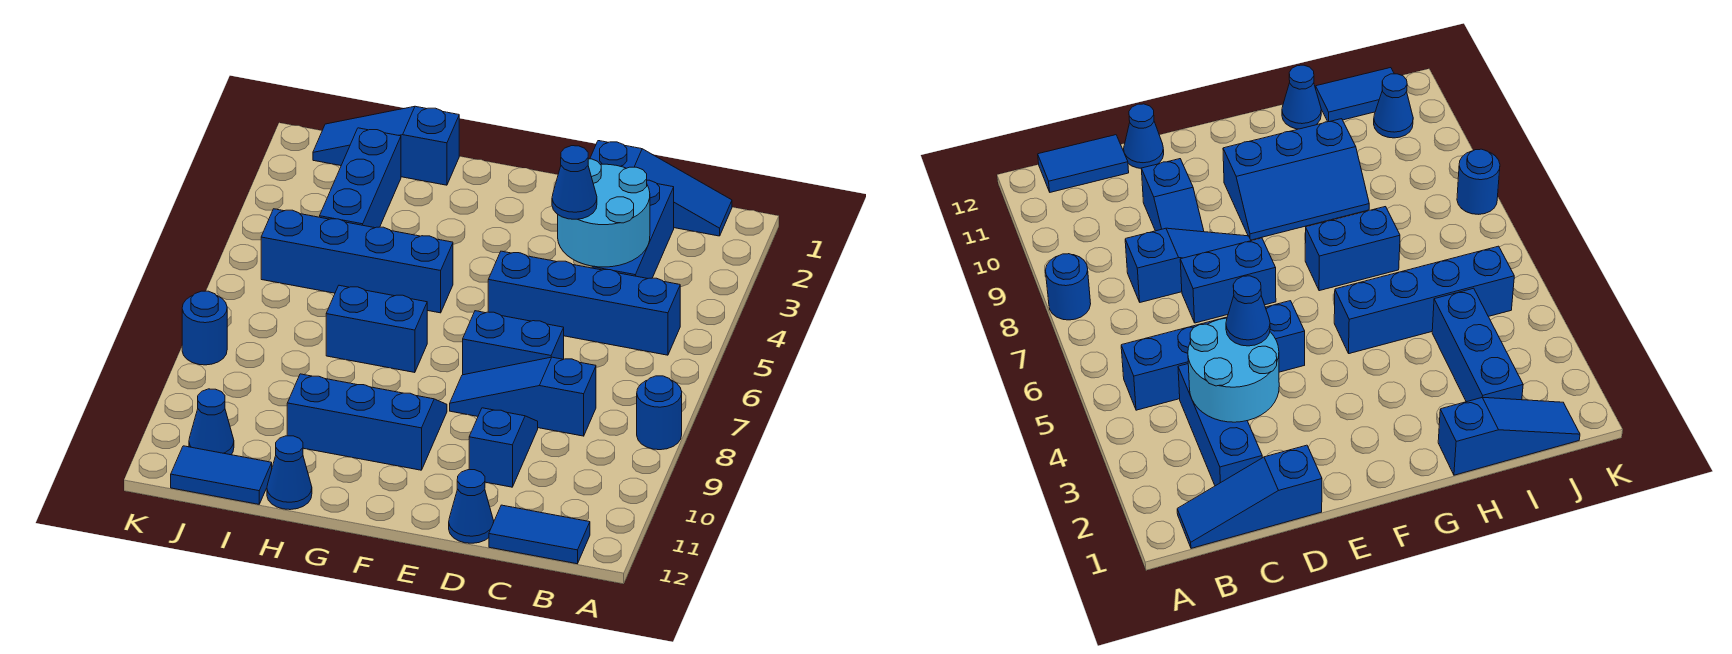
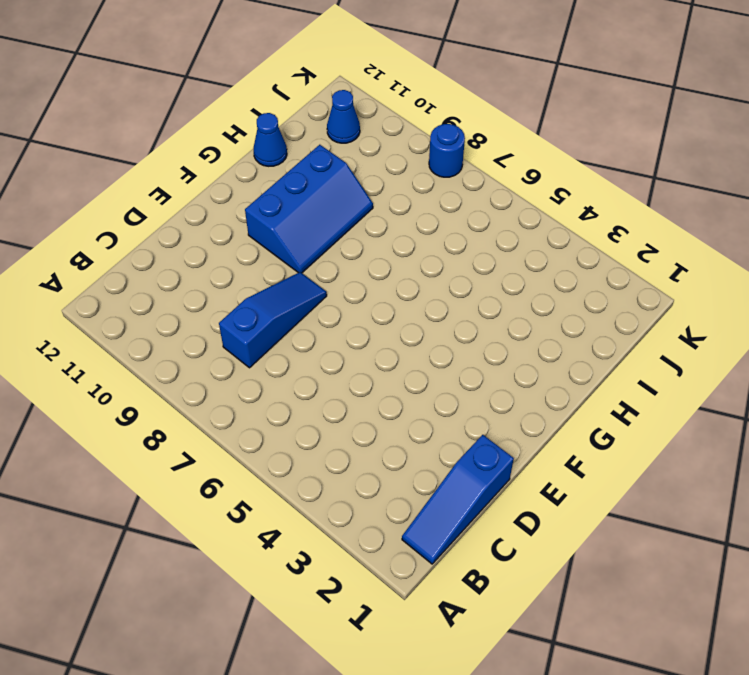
none -> blue round brick A8 level 1
none -> blue brick B5:E5 level 1
none -> blue tile B12:C12 level 1

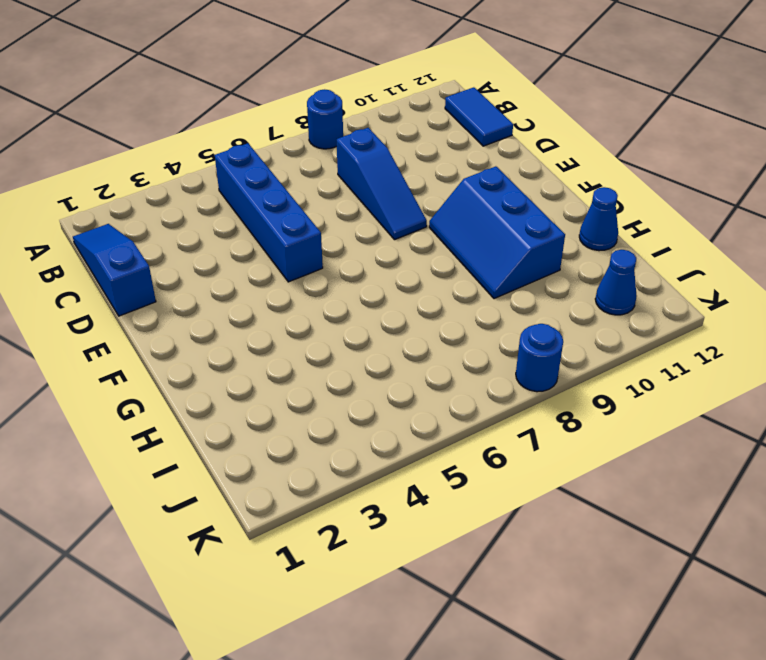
none -> blue brick C2:C4 level 1
none -> blue brick D7:E7 level 1
none -> blue slope D9:D10 level 1 top 10

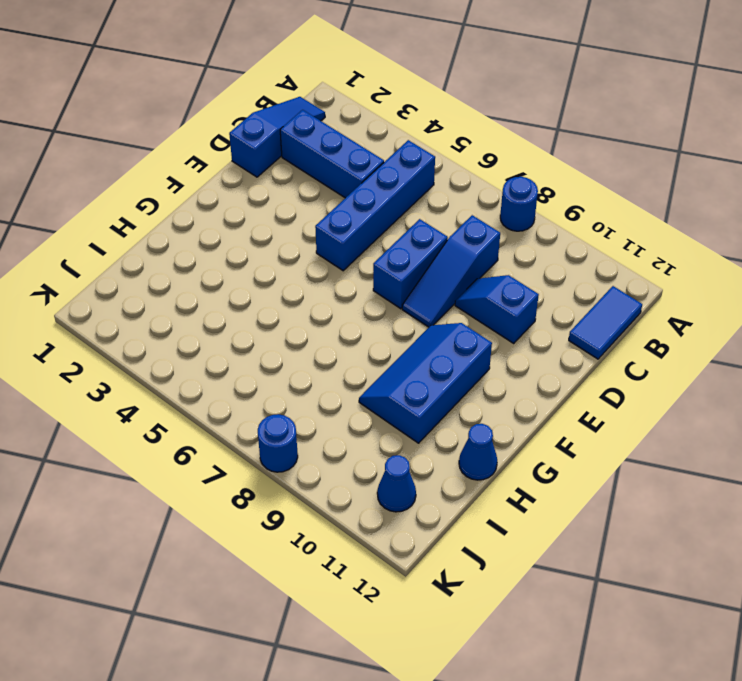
none -> blue cone D12 level 1
none -> blue brick G5:J5 level 1
none -> blue brick G7:H7 level 1

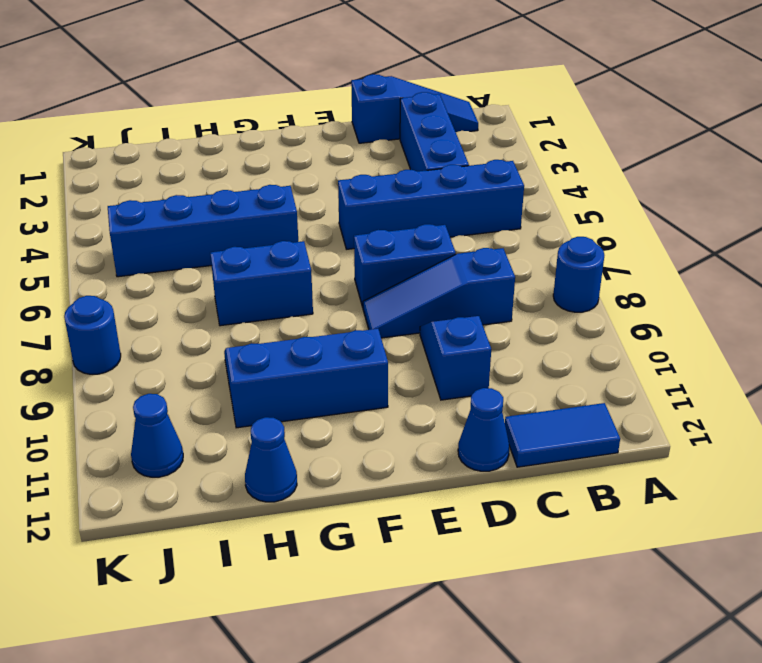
none -> blue slope H1:J1 level 1 top H
none -> blue brick I2:I4 level 1
none -> blue tile I12:J12 level 1

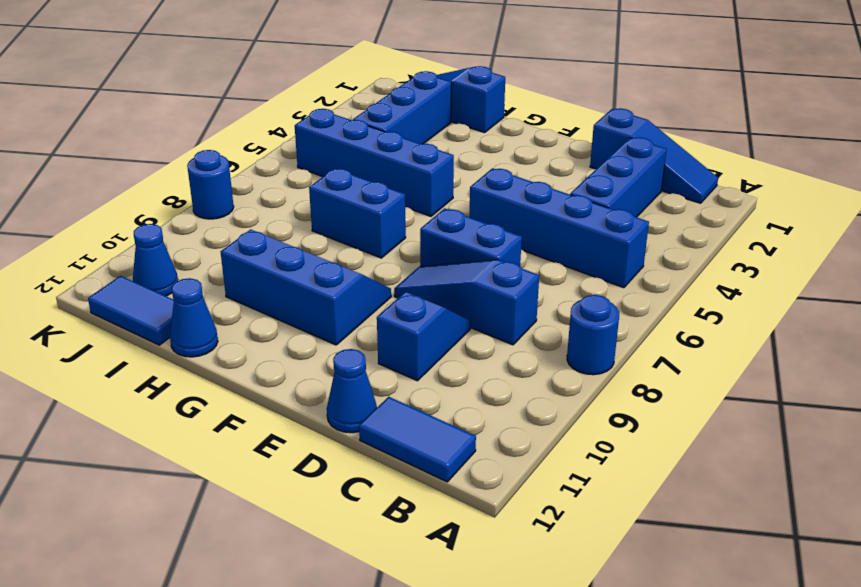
none -> cyan round brick C3:D4 level 2
none -> blue cone D4 level 3

